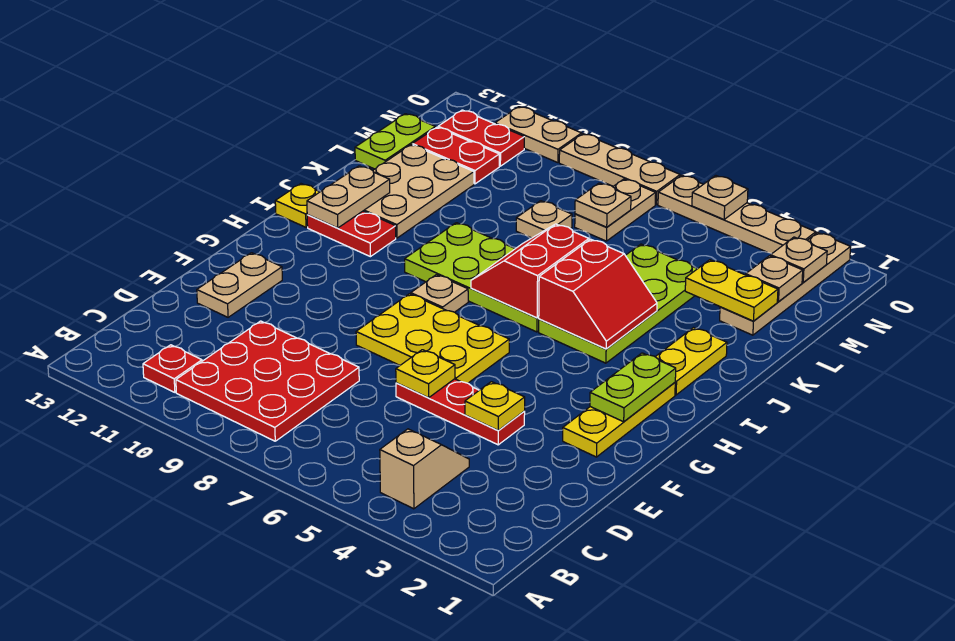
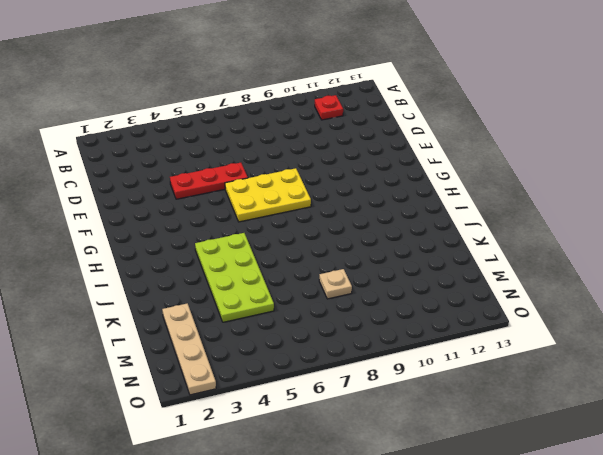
none -> tan slope B4:C4 level 1 top B
none -> red plate B8:D10 level 1
none -> tan plate E12:F12 level 1
none -> yellow plate F2:H2 level 1

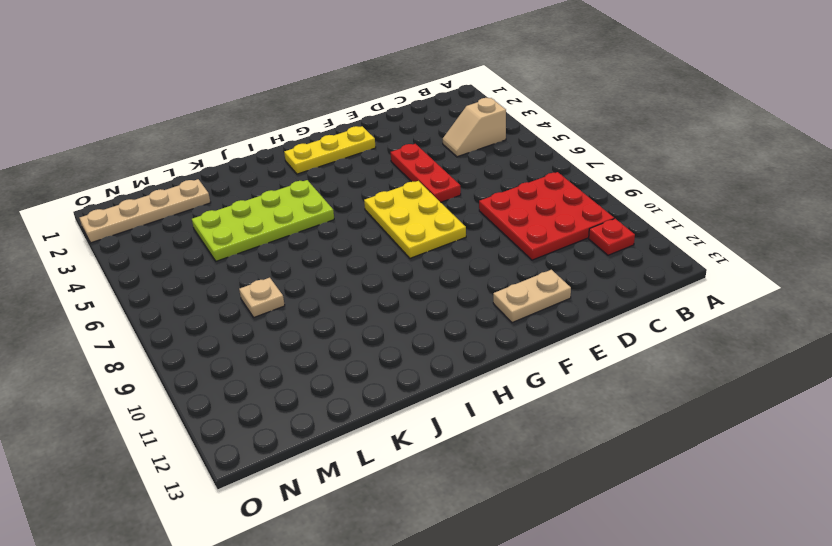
none -> tan plate H8 level 1
none -> yellow plate I2:J2 level 1
none -> lime plate I6:J9 level 1
none -> red plate I11:I12 level 1

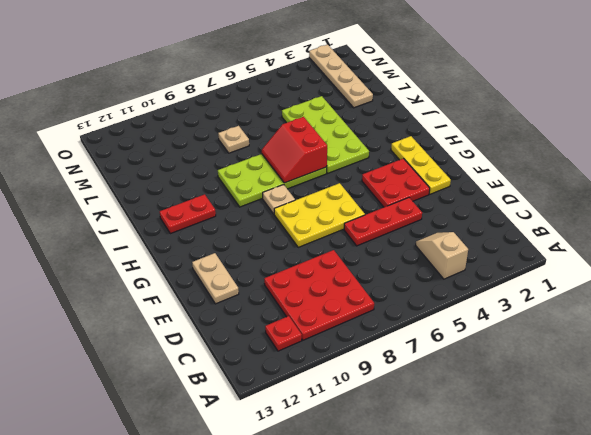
red plate F3:G4 level 1 -> none
none -> yellow plate I2:J2 level 1
none -> yellow plate I13 level 1
none -> tan plate J11:L12 level 1
none -> lime plate L13:M13 level 1

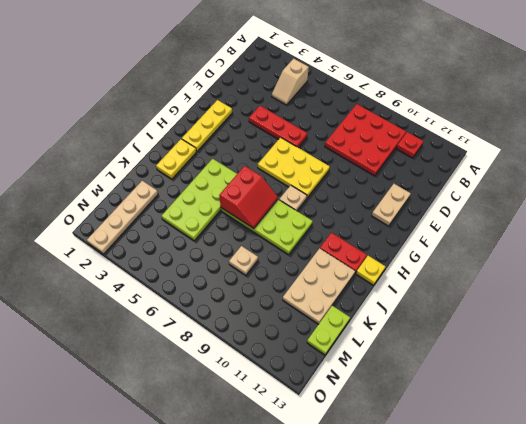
none -> tan plate M7:N7 level 1
none -> red plate M11:M12 level 1
none -> red plate N11:N12 level 1
none -> tan plate O3:O6 level 1

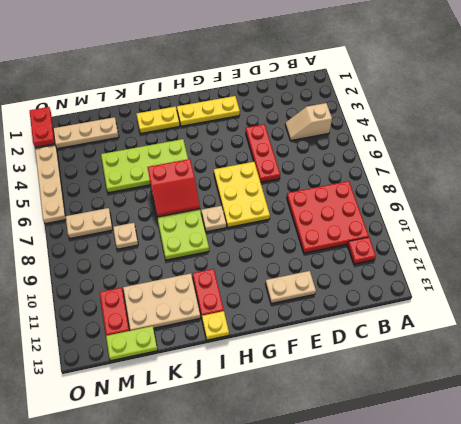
red plate O1:O2 level 2 -> red plate N11:N12 level 1
none -> tan plate O7:O9 level 1
none -> tan plate O10:O11 level 1
none -> yellow plate E4 level 2
none -> yellow plate E6 level 2

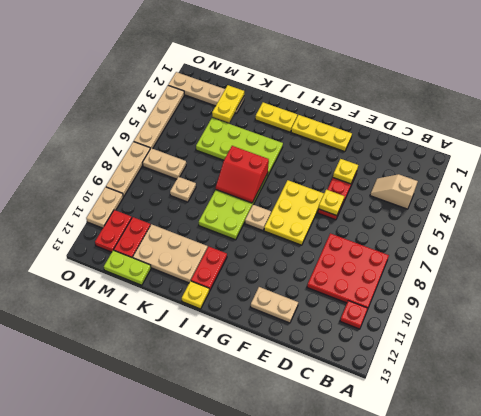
none -> lime plate G2:H2 level 2
none -> red slope I4:J5 level 2 top 5
none -> tan plate I12:J12 level 2
none -> tan plate M2 level 2

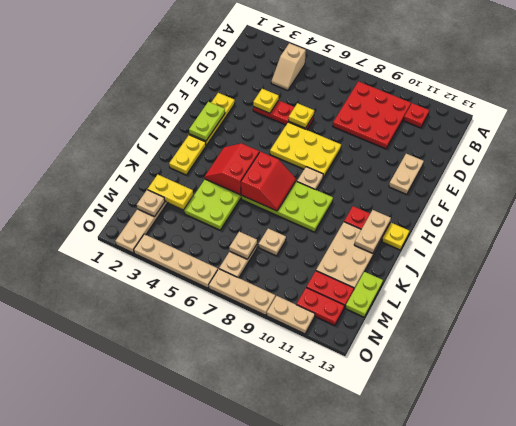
none -> tan plate N2 level 2
none -> tan plate O5 level 2

